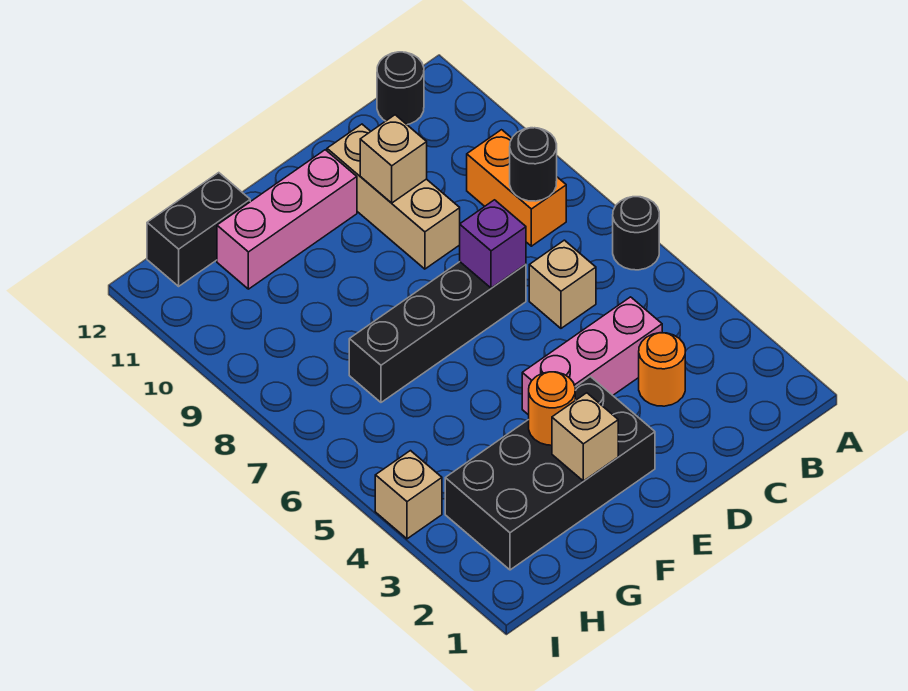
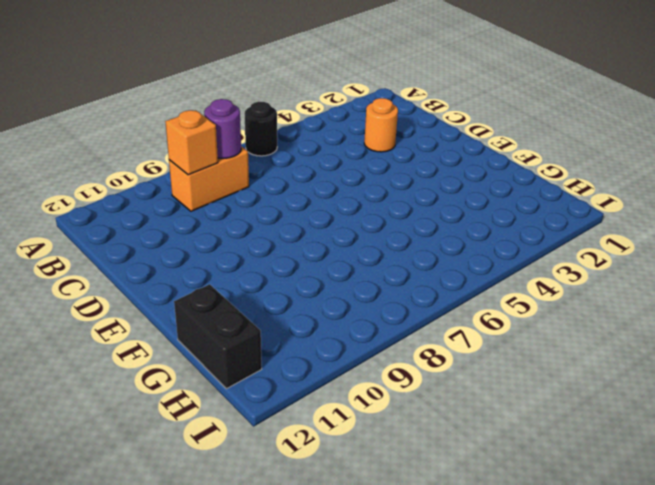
purple round brick B8 level 2 -> black round brick B8 level 2
orange brick B9 level 2 -> none
none -> black round brick B12 level 1
none -> pink brick C4:E4 level 1
none -> tan brick C6 level 1

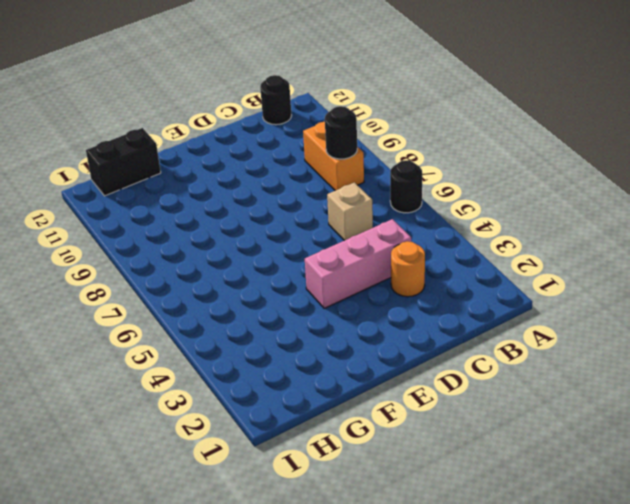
none -> black brick D7:G7 level 1
none -> tan brick D9:D11 level 1
none -> black brick E2:H3 level 1

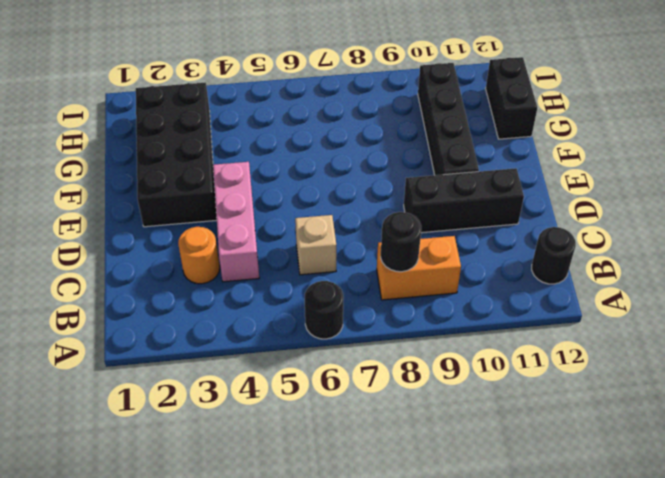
black brick D9:D11 level 1 -> tan brick D9:D11 level 1
black brick E10:H10 level 1 -> black brick D7:G7 level 1
none -> pink brick E11:G11 level 1
none -> tan brick I4 level 1
none -> purple brick D7 level 2

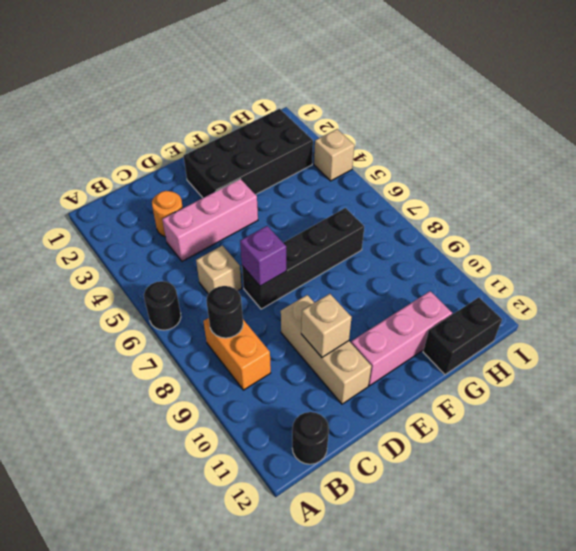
none -> tan brick F2 level 2
none -> orange round brick F3 level 2

